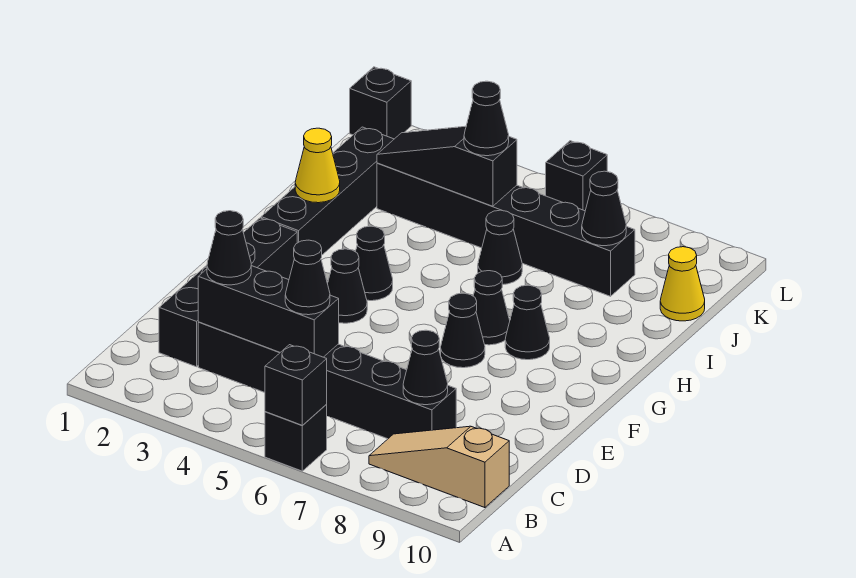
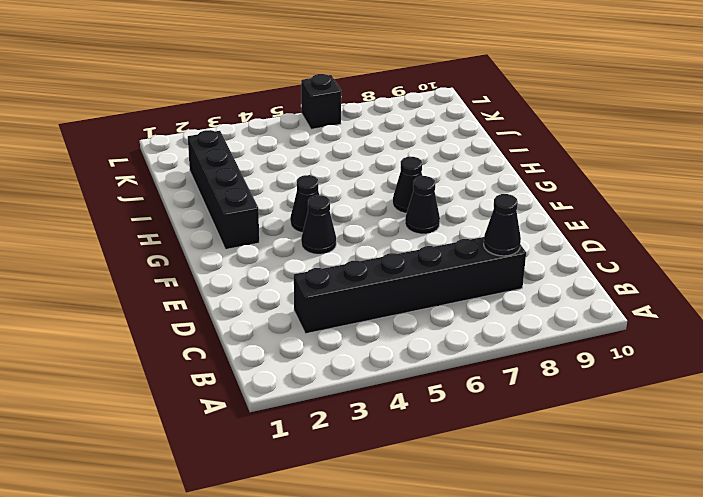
none -> black brick A6 level 1
none -> tan slope B8:B10 level 1 top 10
none -> black brick C2:F2 level 1

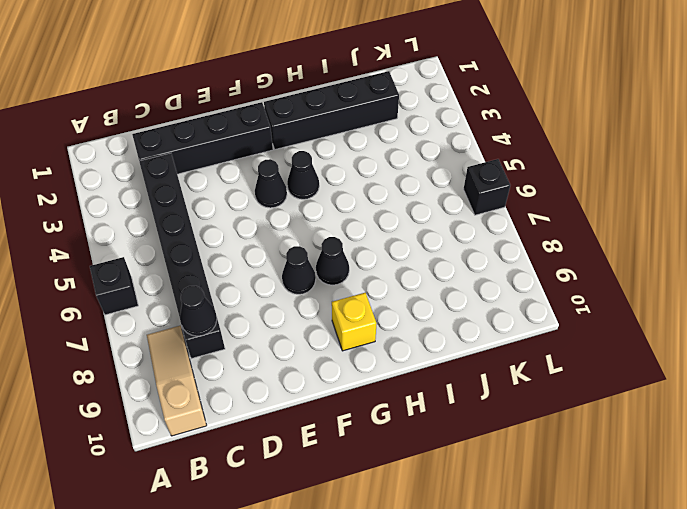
yellow brick G9 level 1 -> none
none -> black cone G8 level 1
none -> black cone I6 level 1
none -> black brick J3:J8 level 1

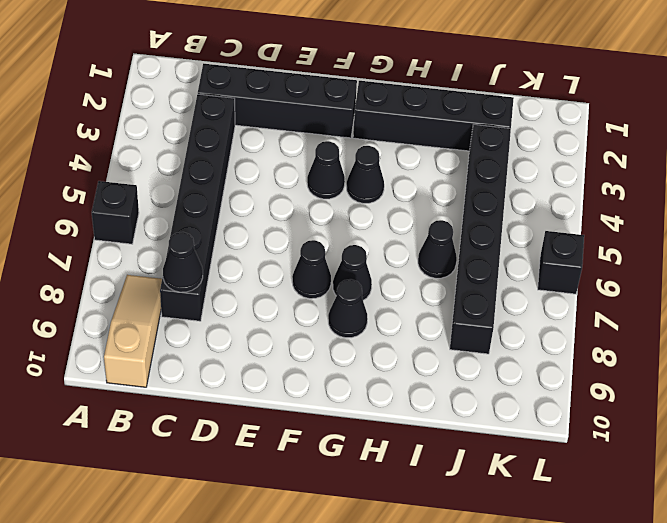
none -> yellow cone J10 level 1
none -> black brick L1 level 1
none -> black brick A6 level 2

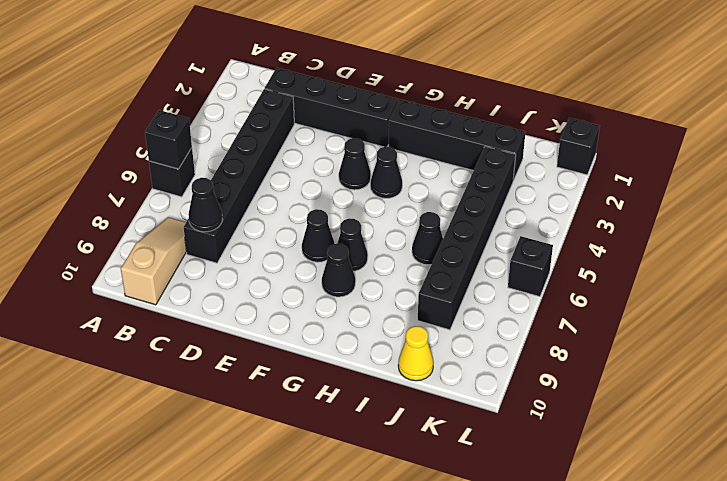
none -> black brick C3:C5 level 2
none -> yellow cone H2 level 2
none -> black slope J3:J5 level 2 top 5

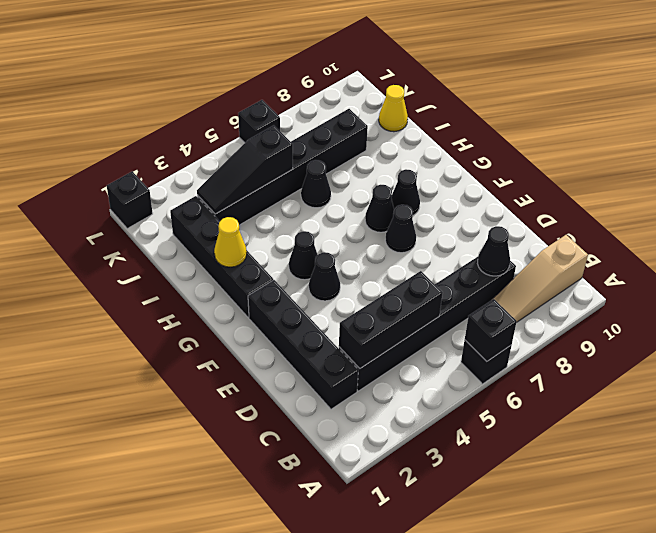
none -> black cone J8 level 2
none -> black cone C3 level 3
none -> black cone C5 level 3

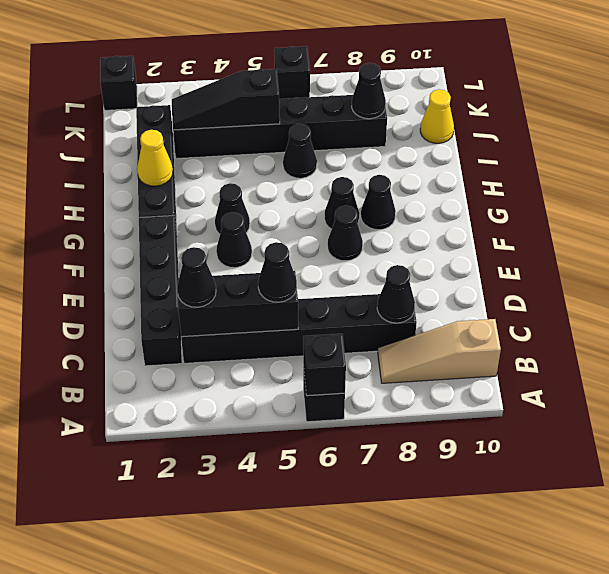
none -> black cone J5 level 3

